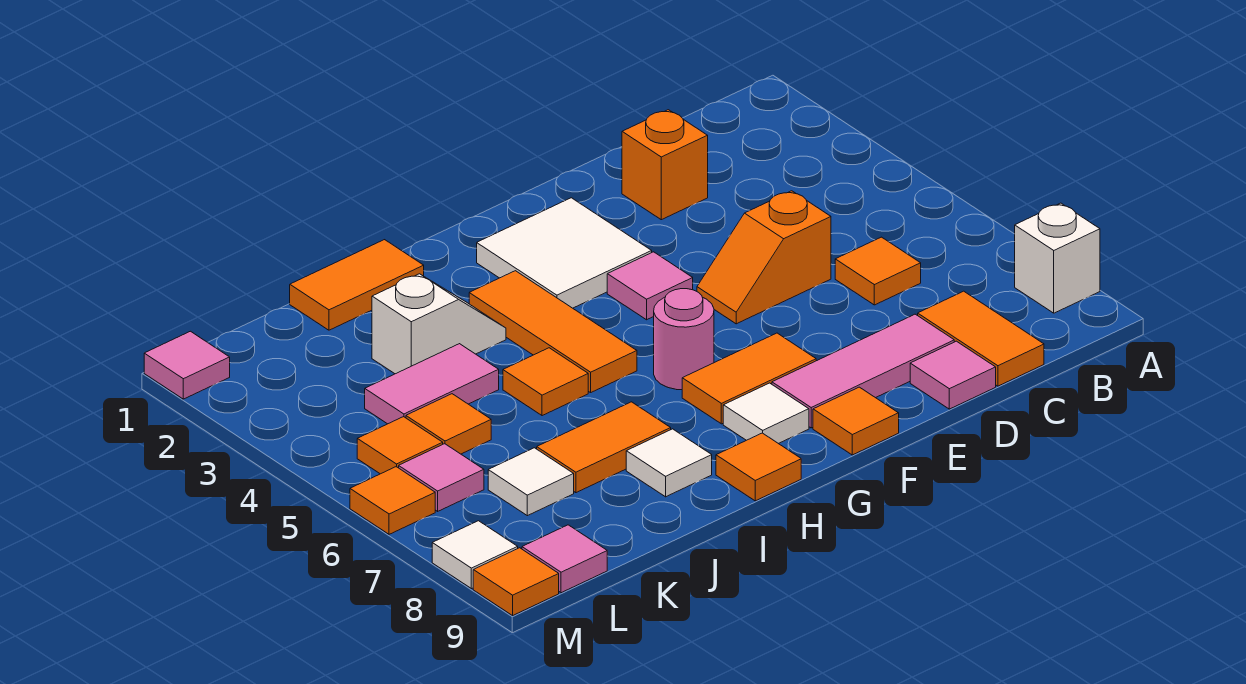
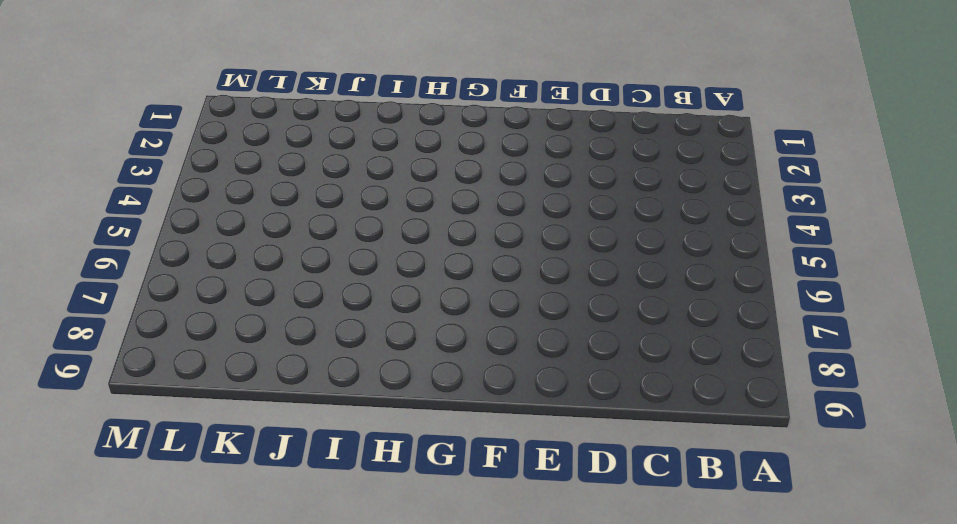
none -> white brick A8 level 1
none -> orange tile C6 level 1
none -> orange tile C8:C9 level 1
none -> orange brick D2 level 1

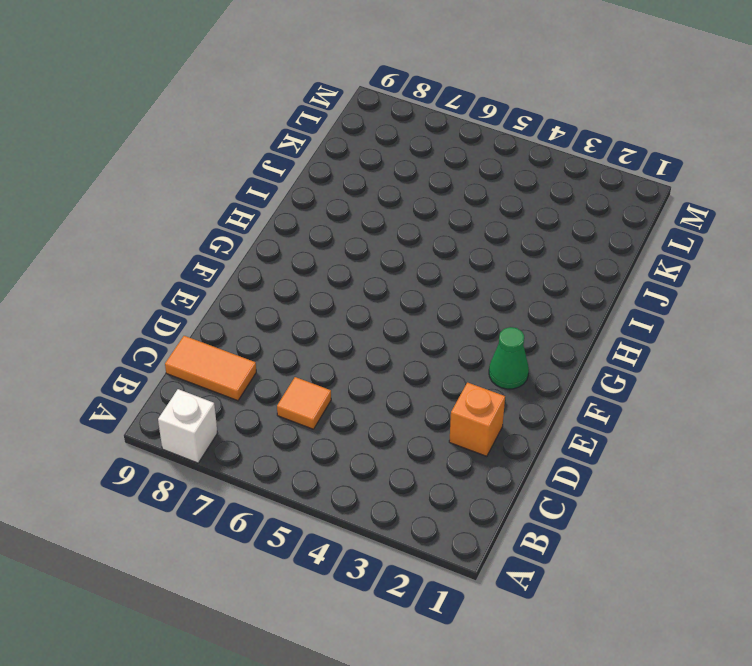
green cone F2 level 1 -> white tile F2:G3 level 1
none -> orange slope D5:E5 level 1 top D
none -> pink tile D8:F8 level 1
none -> pink tile D9 level 1
none -> pink tile F4 level 1

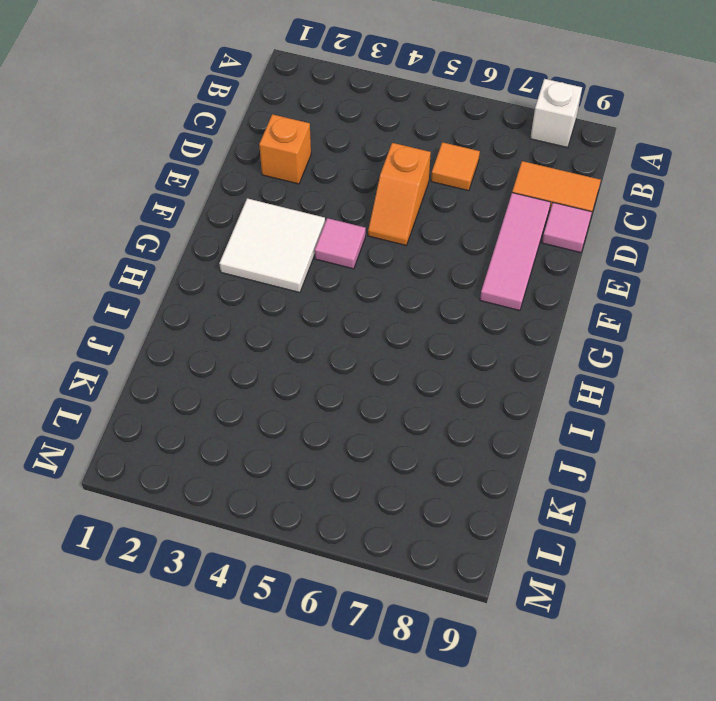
none -> orange tile F7:G7 level 1
none -> orange tile F9 level 1
none -> pink round brick G6 level 1
none -> white tile G8 level 1

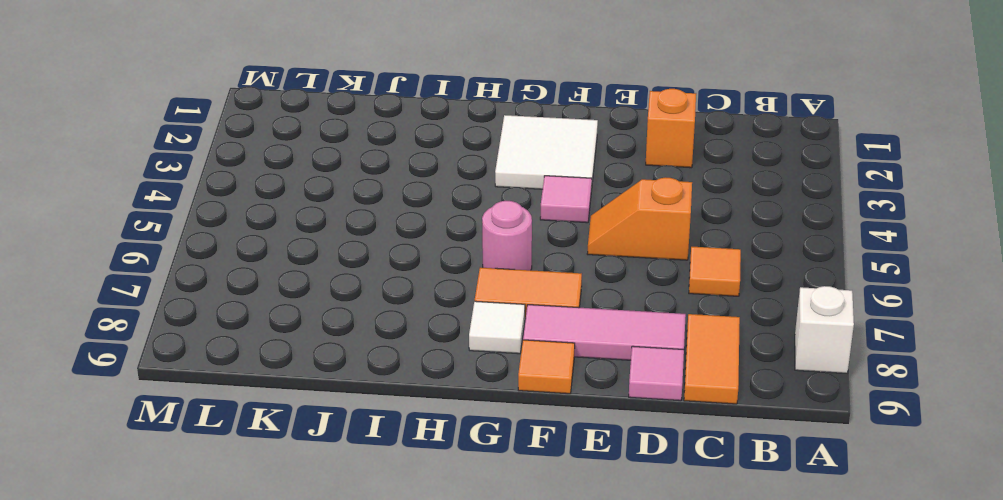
none -> orange tile H3:H5 level 1
none -> orange tile H9 level 1
none -> orange tile I1:J1 level 1
none -> white slope I3:J3 level 1 top J

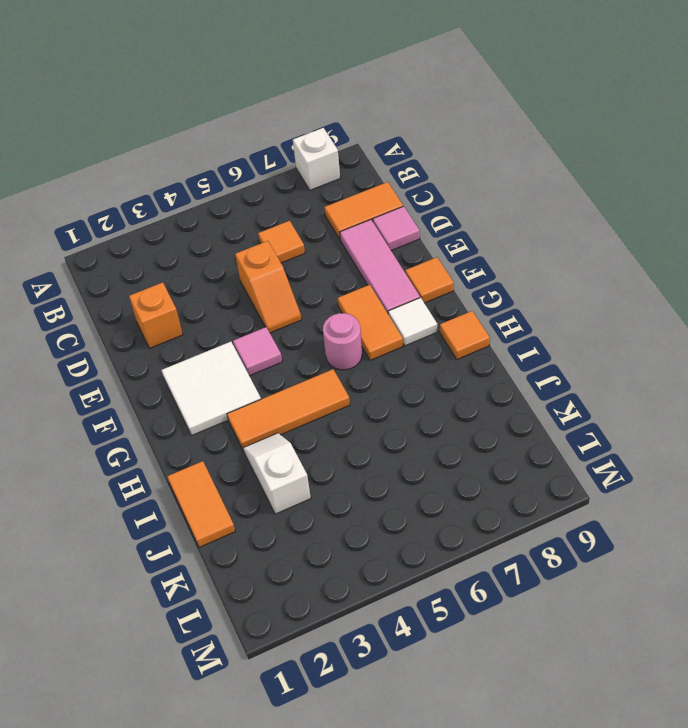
none -> orange tile I5 level 1
none -> orange tile I7:J7 level 1
none -> white tile I8 level 1
none -> pink tile J4:K4 level 1

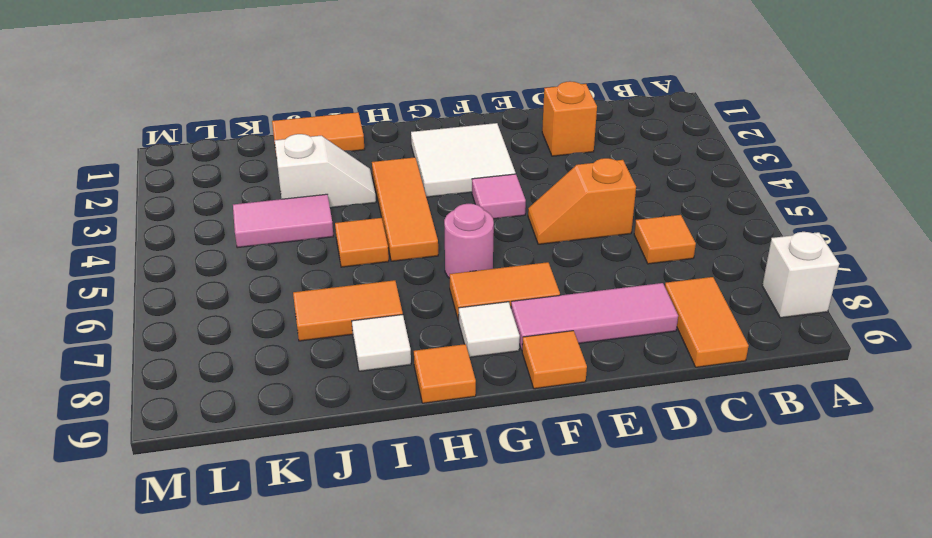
none -> pink tile D9 level 1
none -> orange tile K5 level 1
none -> white tile K7 level 1
none -> orange tile L5 level 1

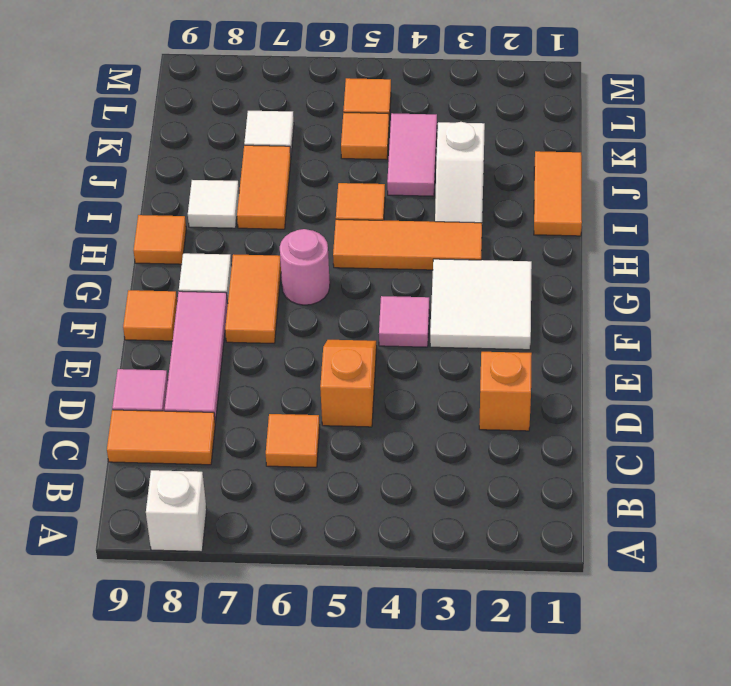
none -> pink tile L6 level 1
none -> pink tile L9 level 1
none -> pink tile M1 level 1
none -> orange tile M6 level 1

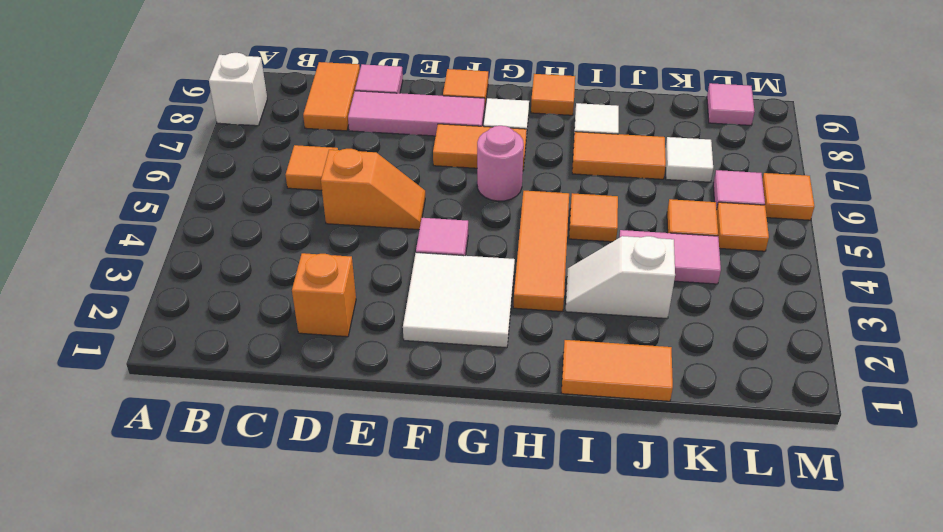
none -> pink tile M1 level 1
none -> white tile M8 level 1
none -> orange tile M9 level 1

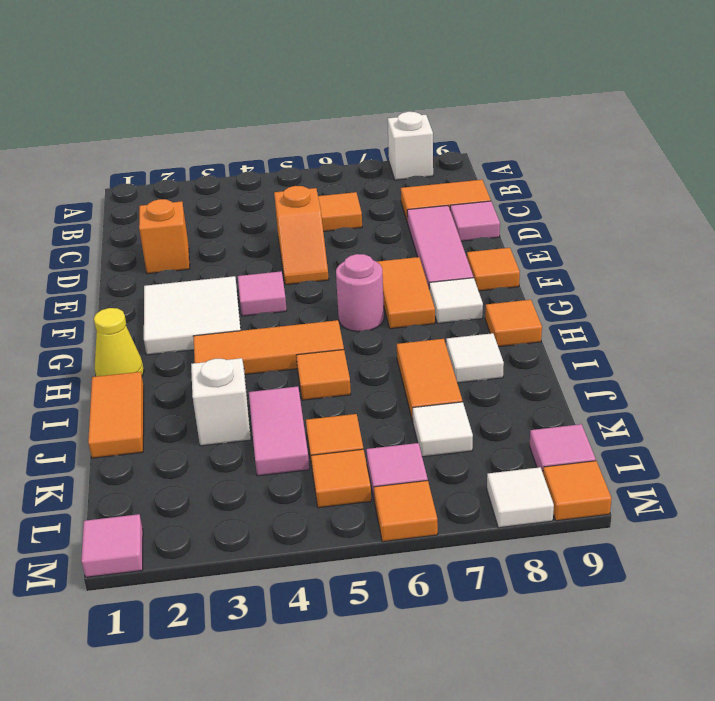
yellow cone H1 level 1 -> none

